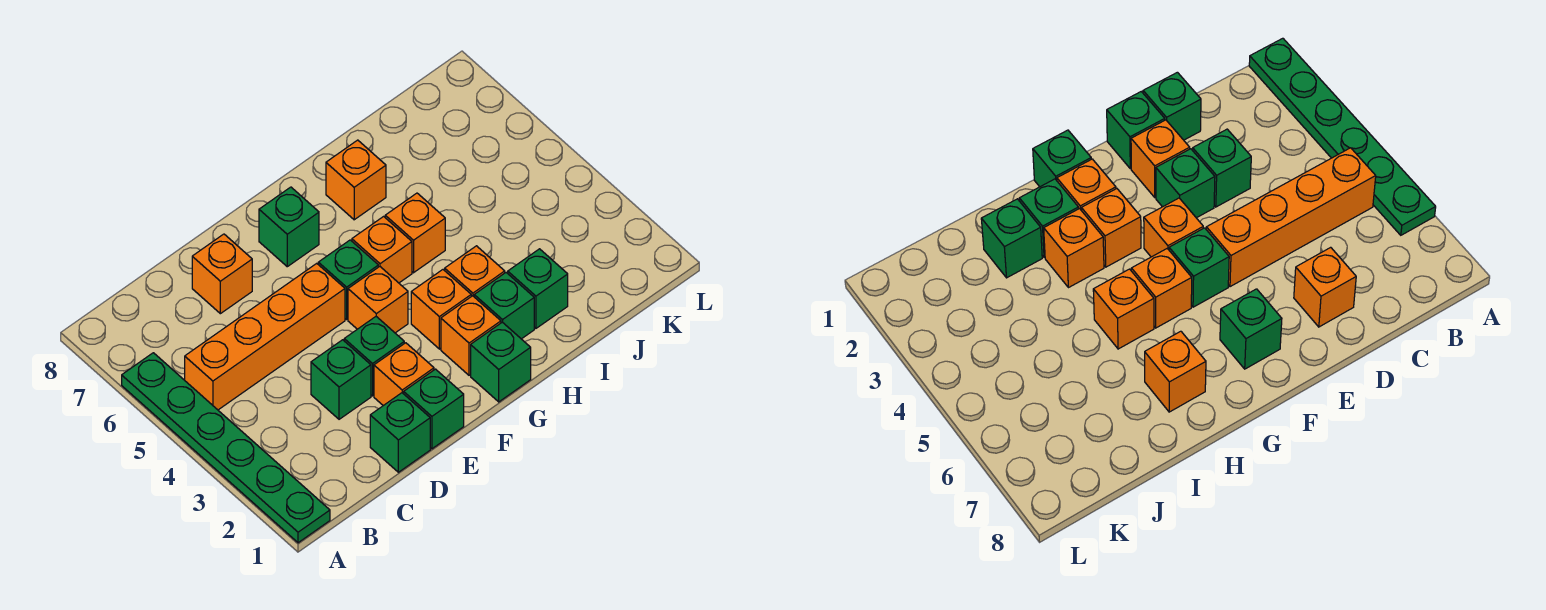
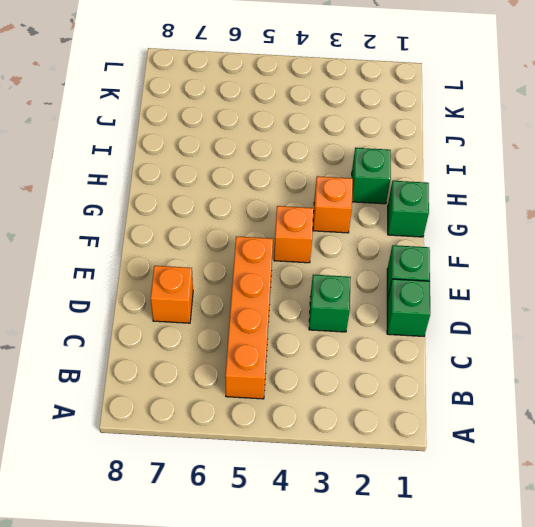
none -> green plate A1:A6 level 1
none -> orange brick E2 level 1
none -> green brick E3 level 1

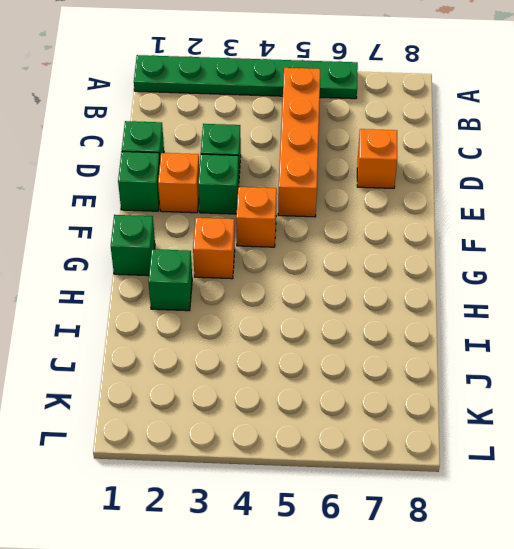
none -> green brick F5 level 1
none -> green brick F7 level 1
none -> orange brick G2 level 1

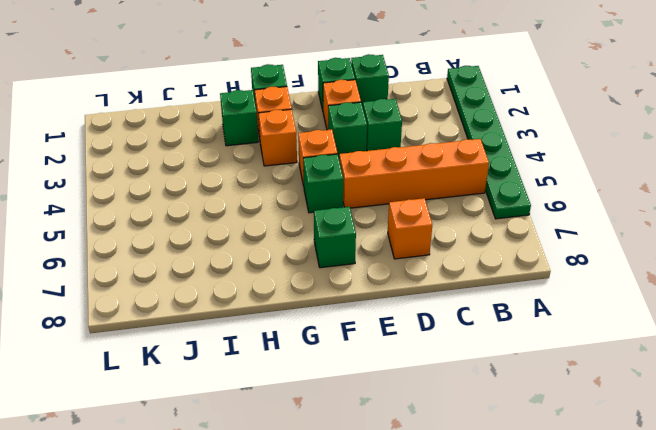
none -> orange brick G5 level 1
none -> orange brick H3 level 1
none -> orange brick H5 level 1

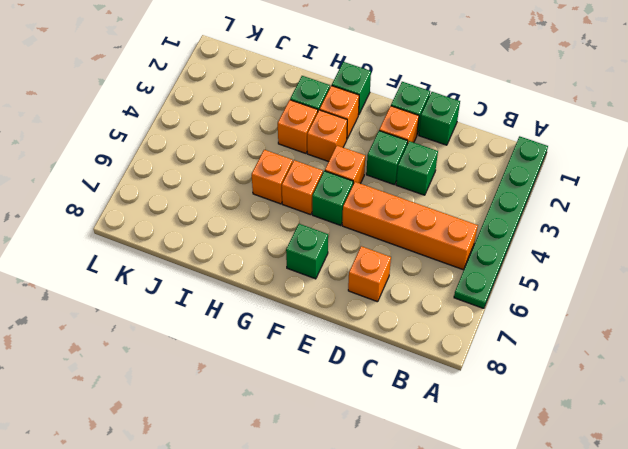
none -> orange brick H7 level 1
none -> green brick I2 level 1

